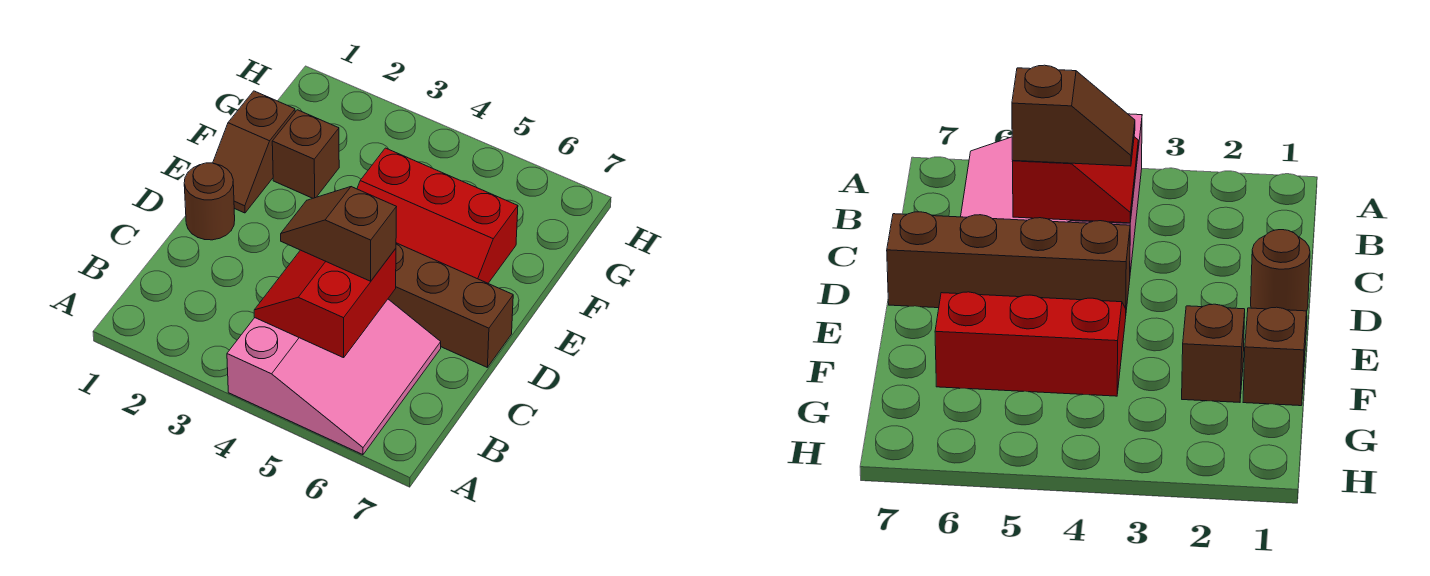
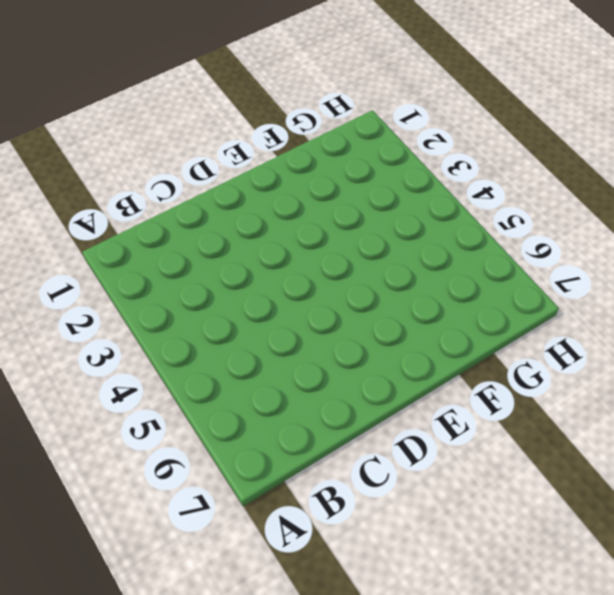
none -> pink slope A4:C6 level 1 top 4
none -> brown round brick D1 level 1

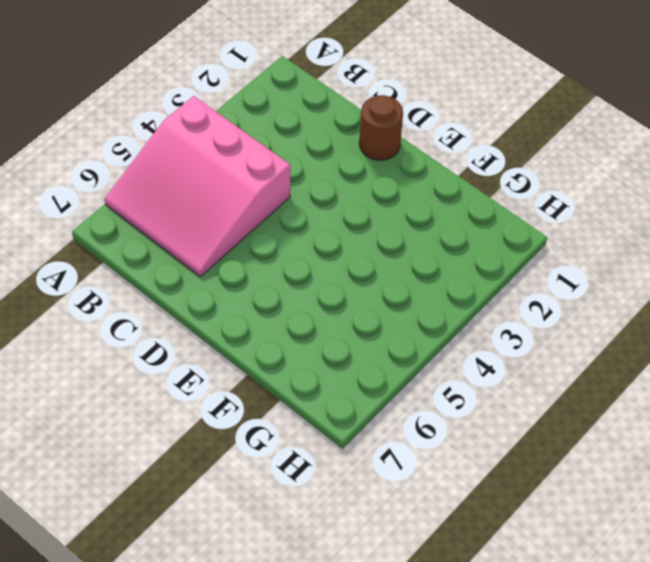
none -> brown brick D4:D7 level 1
none -> brown slope E1:F1 level 1 top F

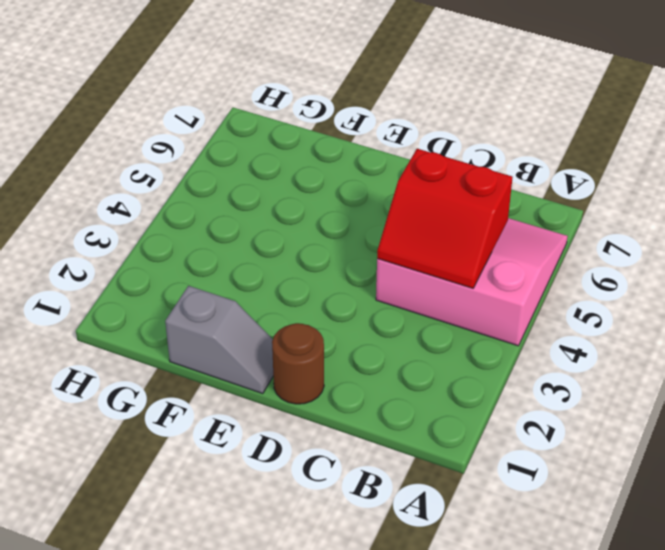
grey slope E1:F1 level 1 top F -> brown slope E1:F1 level 1 top F
none -> brown brick D4:D7 level 1
none -> red slope E4:F6 level 1 top F

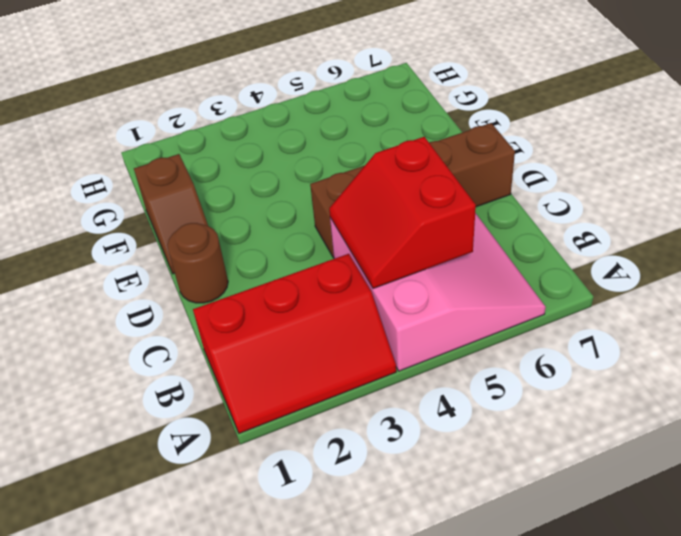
red slope A1:B3 level 1 top B -> red slope E4:F6 level 1 top F
none -> brown brick F2 level 1
none -> brown slope C4:C5 level 3 top 5

